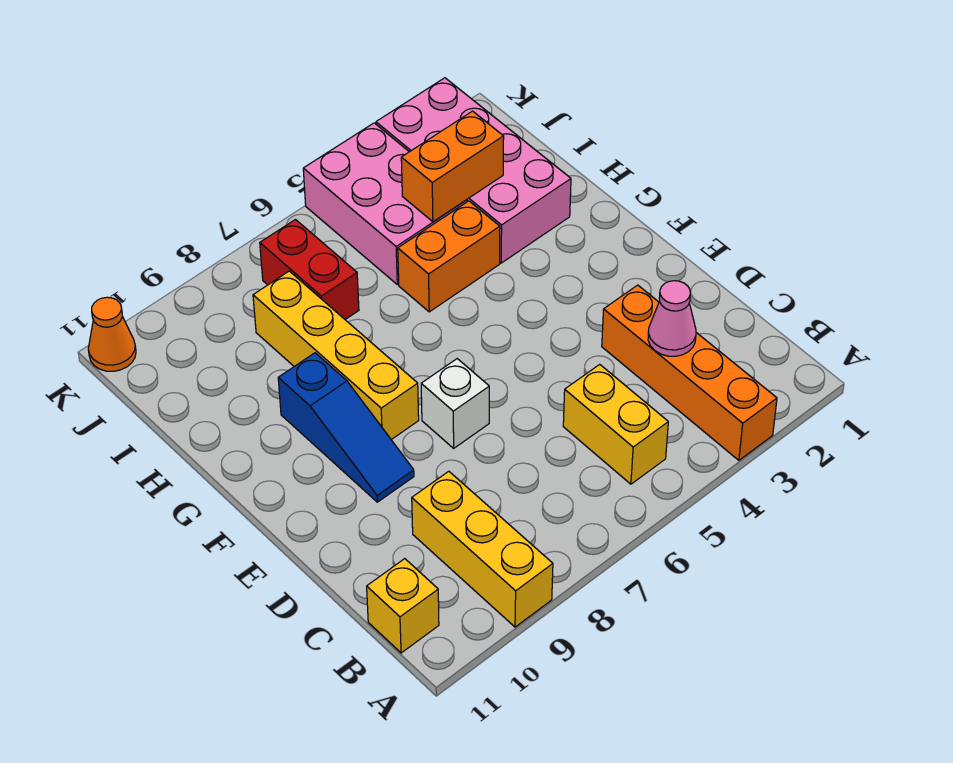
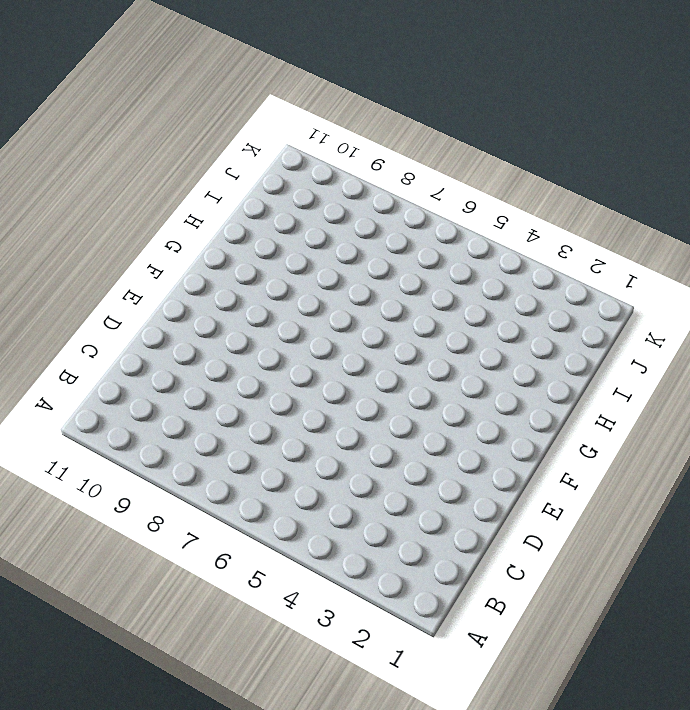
none -> orange brick A3:D3 level 1
none -> yellow brick A9:C9 level 1
none -> yellow brick B5:C5 level 1

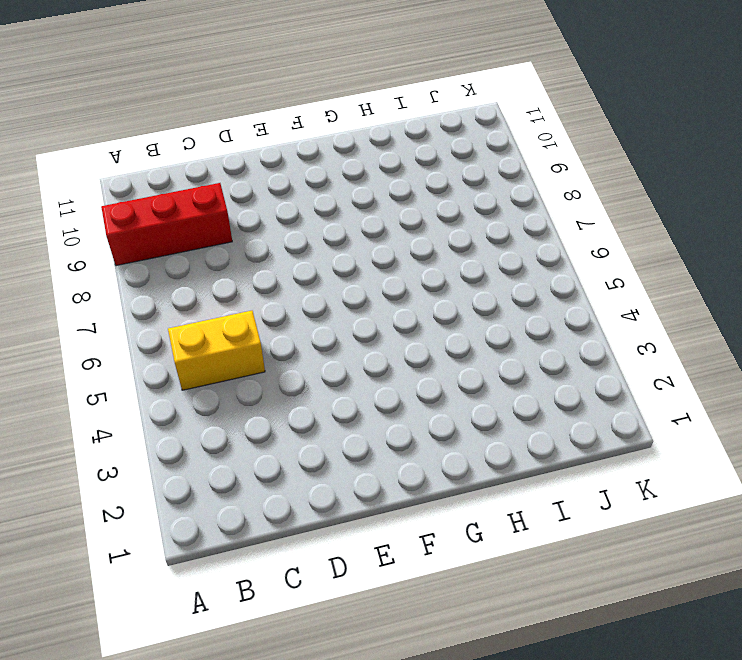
red brick A9:C9 level 1 -> yellow brick A9:C9 level 1
none -> orange brick A3:D3 level 1
none -> yellow brick B11 level 1
none -> white brick E7 level 1

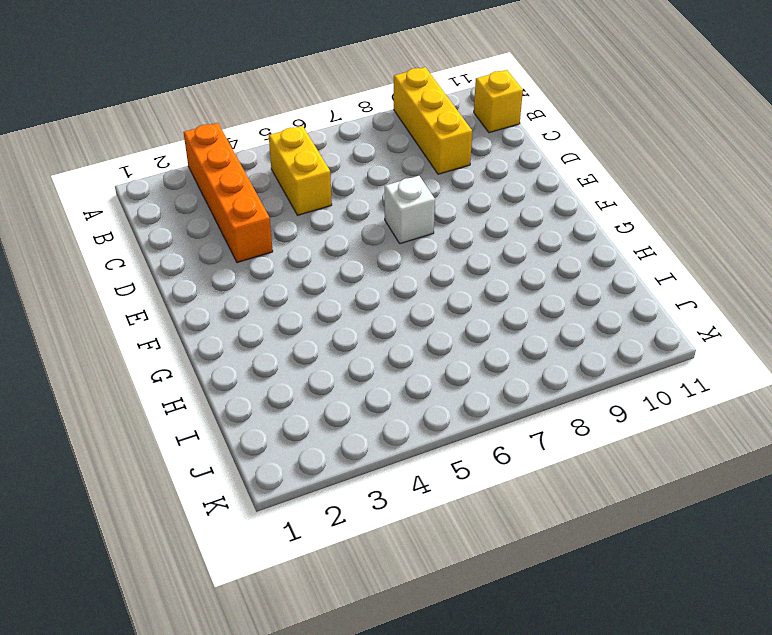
none -> blue slope E9:G9 level 1 top G
none -> yellow brick F8:I8 level 1
none -> pink brick H2:K3 level 1

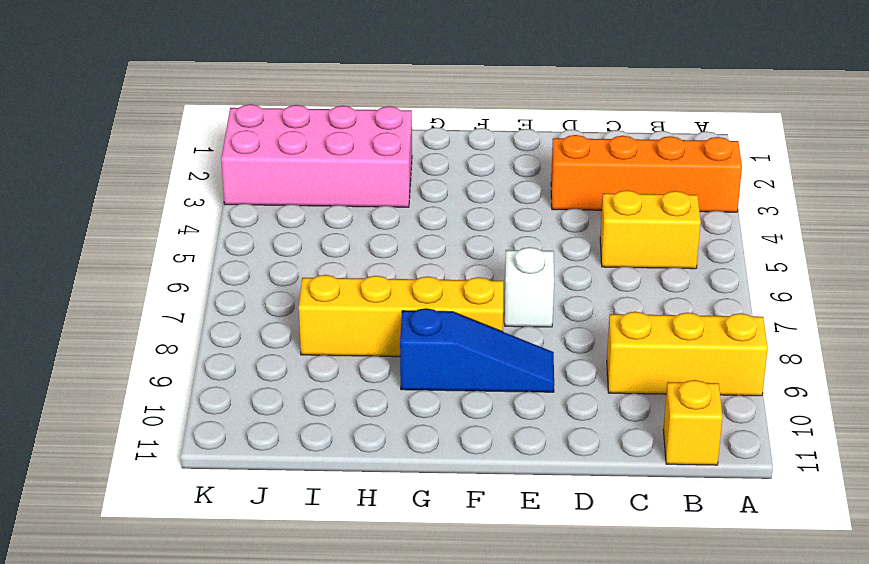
none -> orange brick H4:H5 level 1
none -> pink brick I4:K5 level 1
none -> red brick I7:J7 level 1

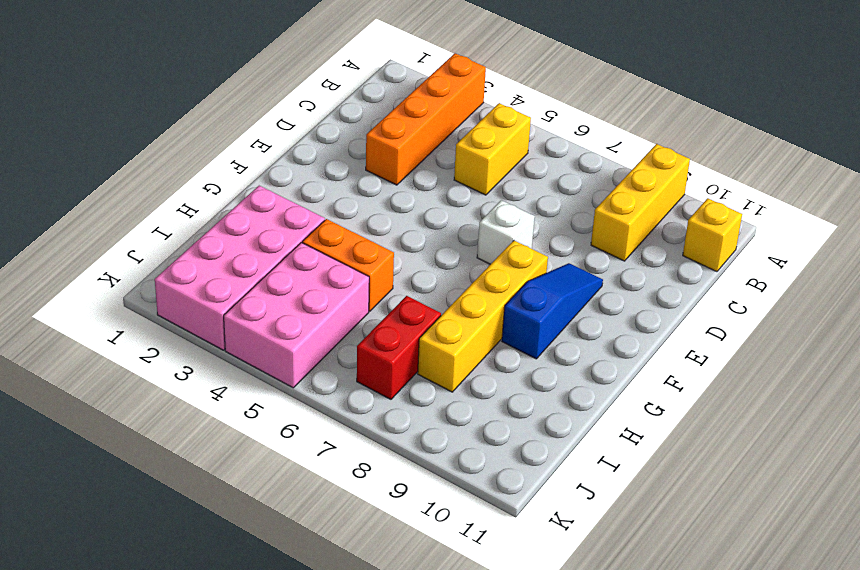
none -> orange cone K11 level 1
none -> pink cone C3 level 2
none -> orange brick I3:I4 level 2

